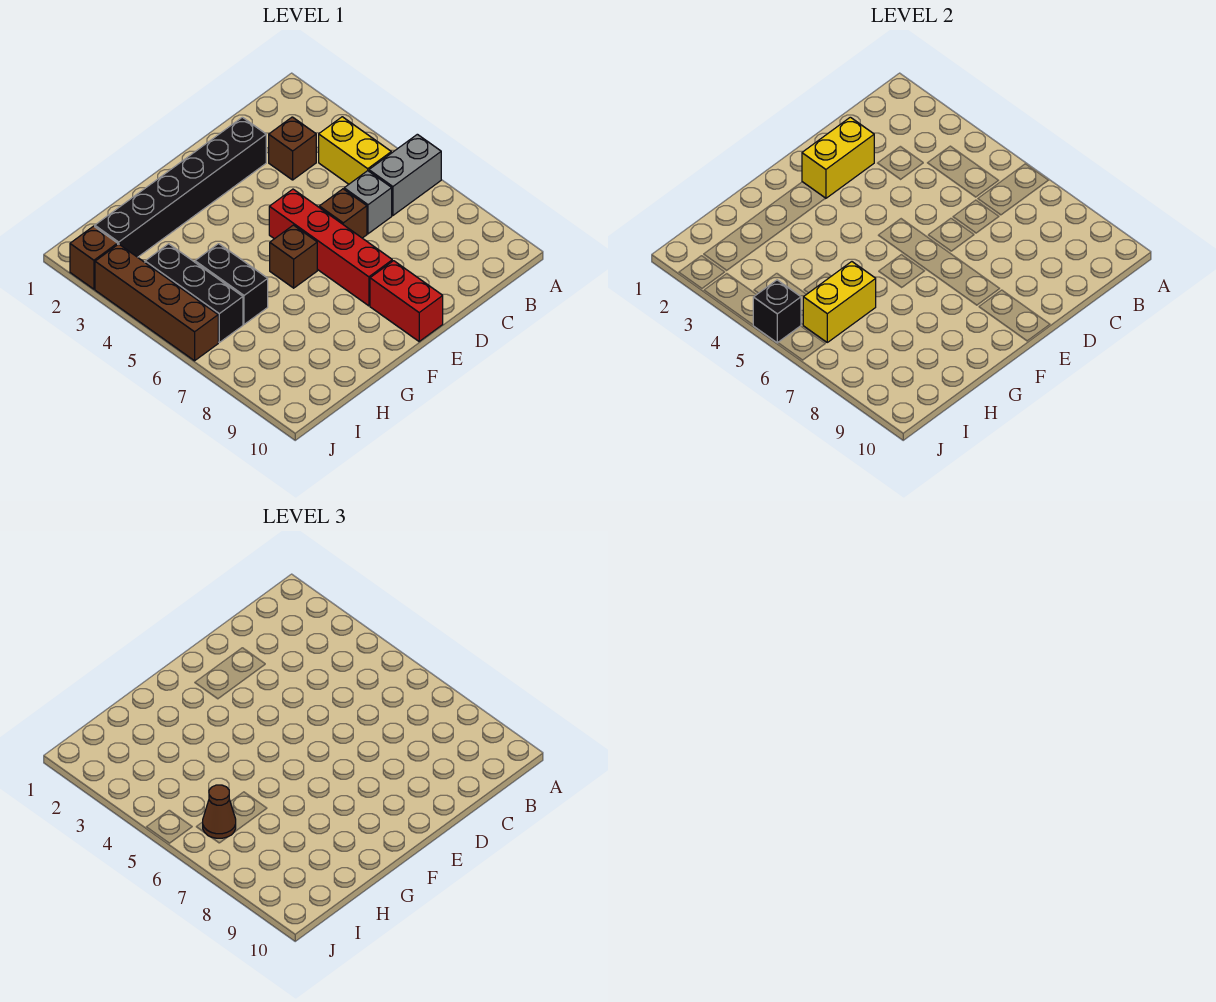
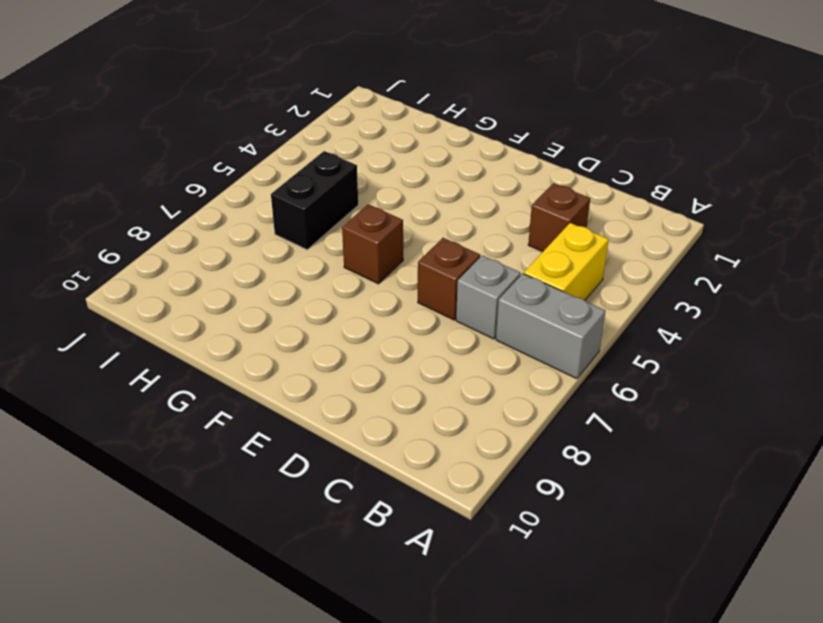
none -> black brick D2:I2 level 1
none -> red brick E5:E8 level 1
none -> red brick E9:E10 level 1

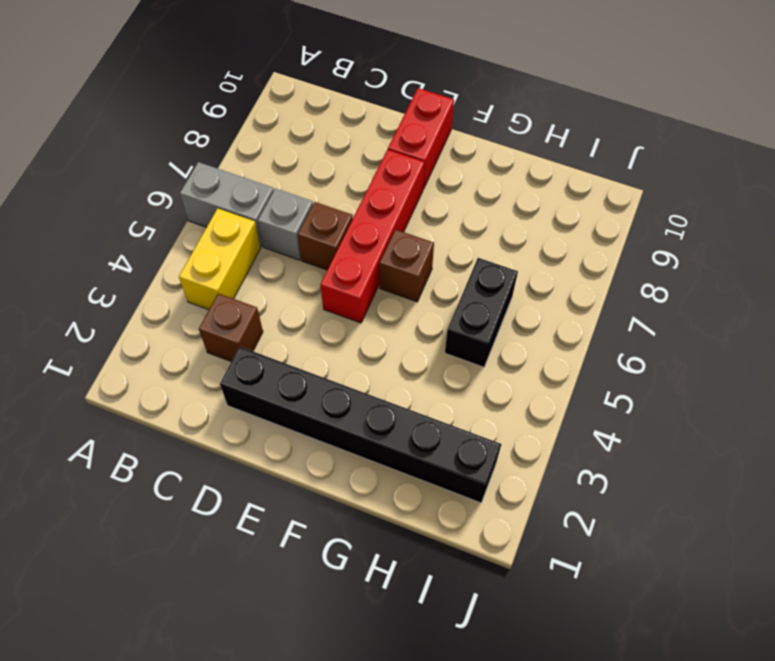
none -> black brick I4:I6 level 1
none -> brown brick J2 level 1
none -> brown brick J3:J6 level 1

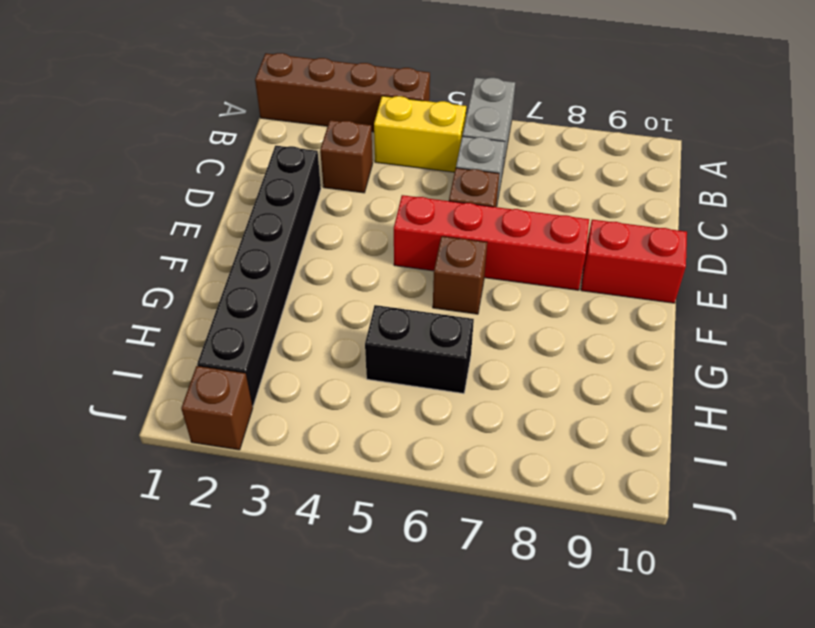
brown brick A1:A4 level 1 -> brown brick J3:J6 level 1
none -> black brick I4:I6 level 1
none -> yellow brick D2:E2 level 2
none -> yellow brick H6:I6 level 2

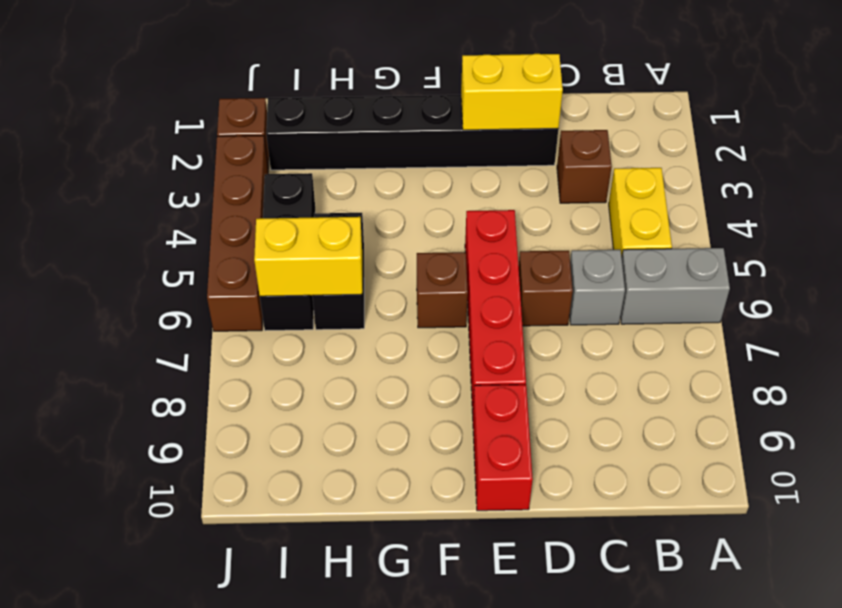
none -> black brick J5 level 2
none -> brown cone I6 level 3

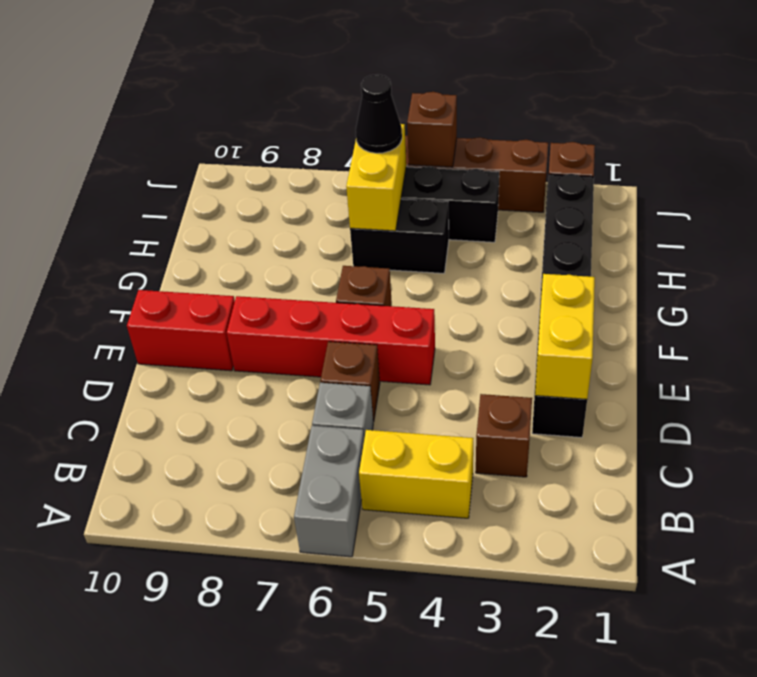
black cone I6 level 3 -> brown cone I6 level 3
brown brick J5 level 2 -> black brick J5 level 2

